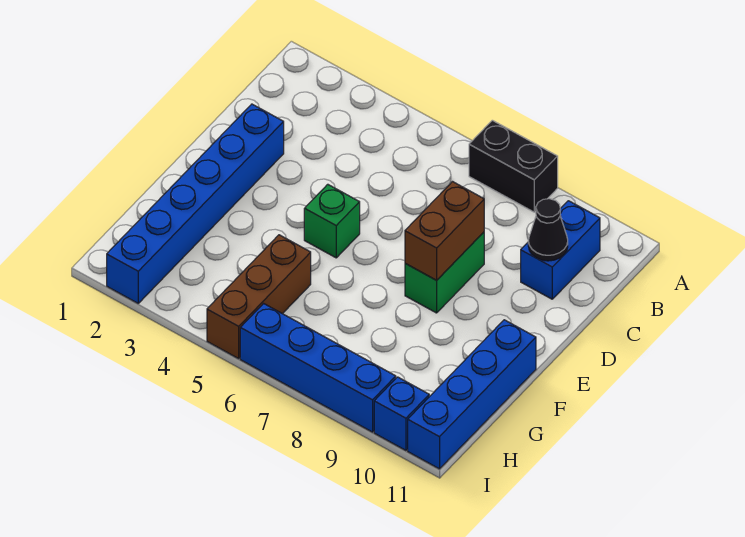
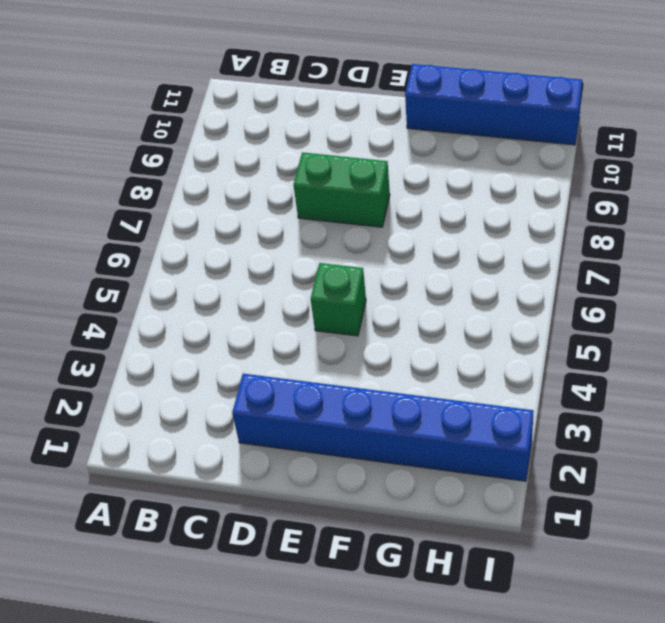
none -> black brick A7:A8 level 1
none -> blue brick B10:C10 level 1

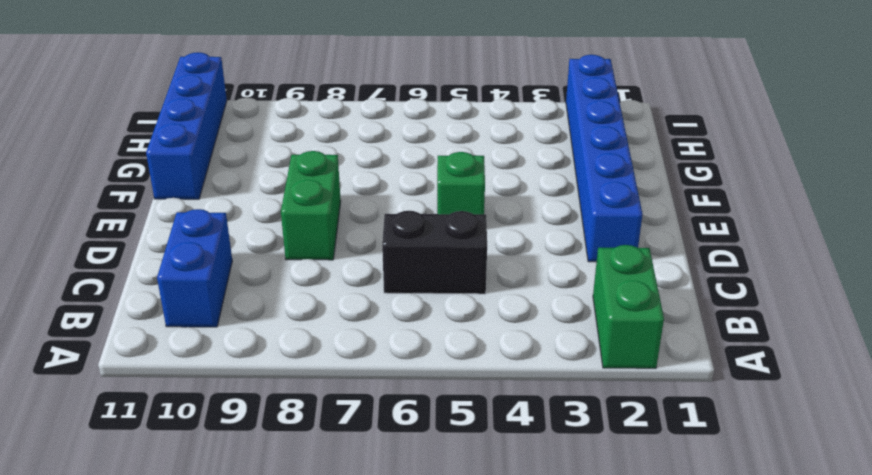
green brick A2:B2 level 1 -> none
black brick C5:C6 level 1 -> black brick A7:A8 level 1
none -> brown brick G5:I5 level 1
none -> blue brick I6:I9 level 1

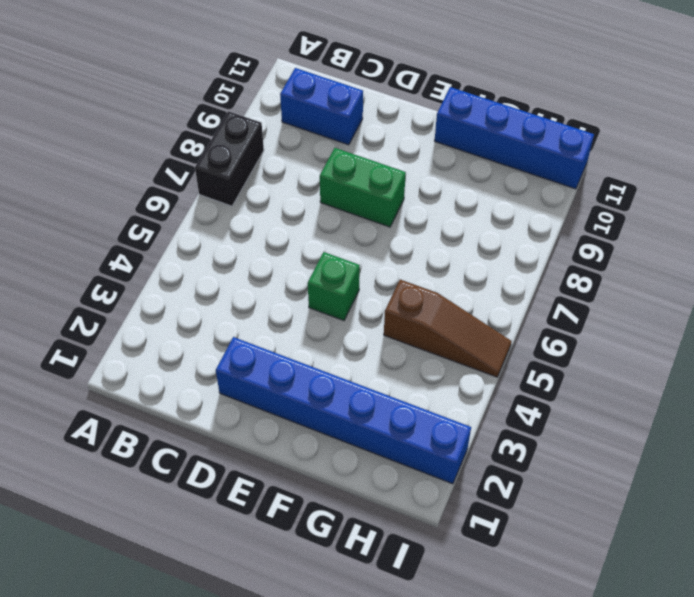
brown slope G5:I5 level 1 top G -> brown brick G5:I5 level 1
none -> blue brick I6:I9 level 1
none -> blue brick I10 level 1

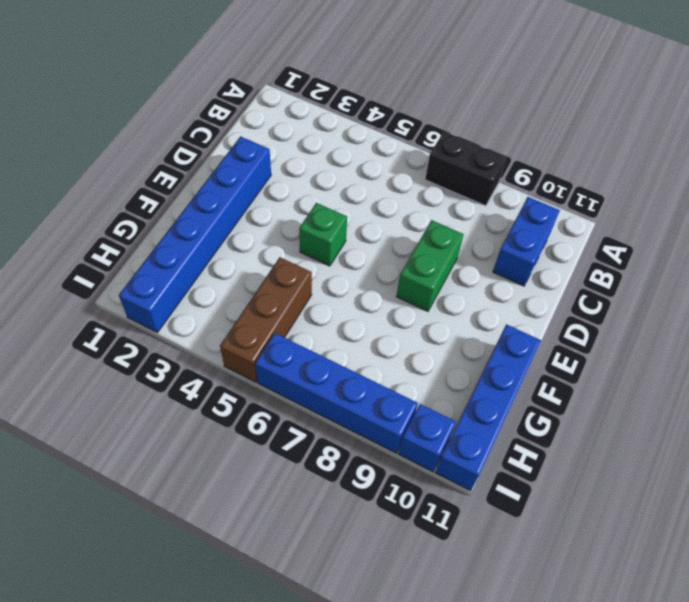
none -> black cone C10 level 2
none -> brown brick D8:E8 level 2

